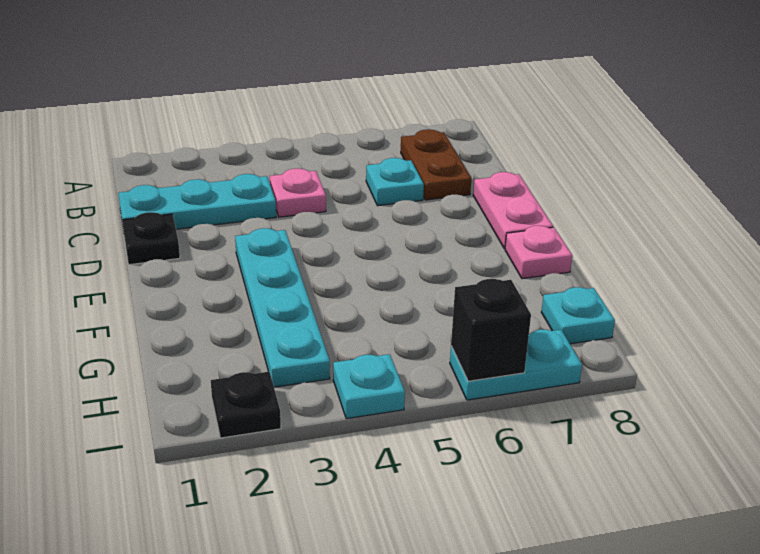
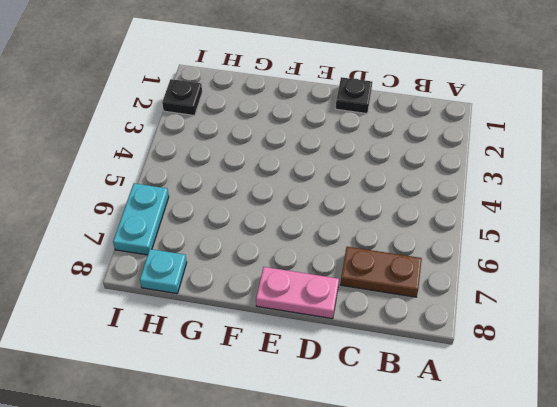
none -> cyan plate C1:C3 level 1
none -> pink plate C4 level 1
none -> cyan plate C6 level 1

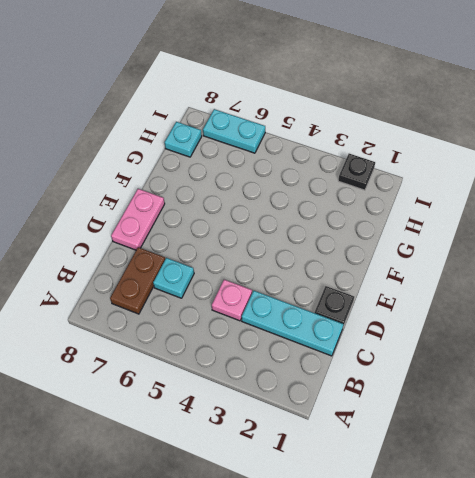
none -> cyan plate E3:H3 level 1
none -> pink plate F8 level 1
none -> cyan plate I4 level 1

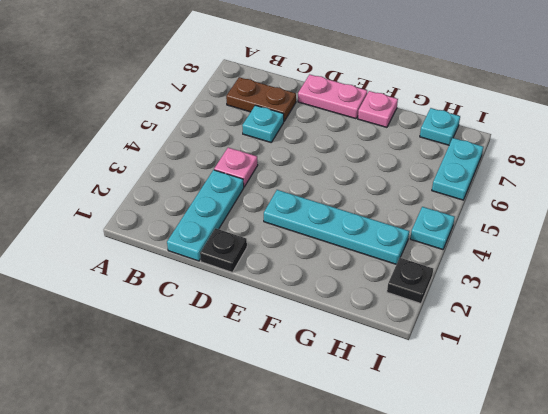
none -> black brick I6 level 2

